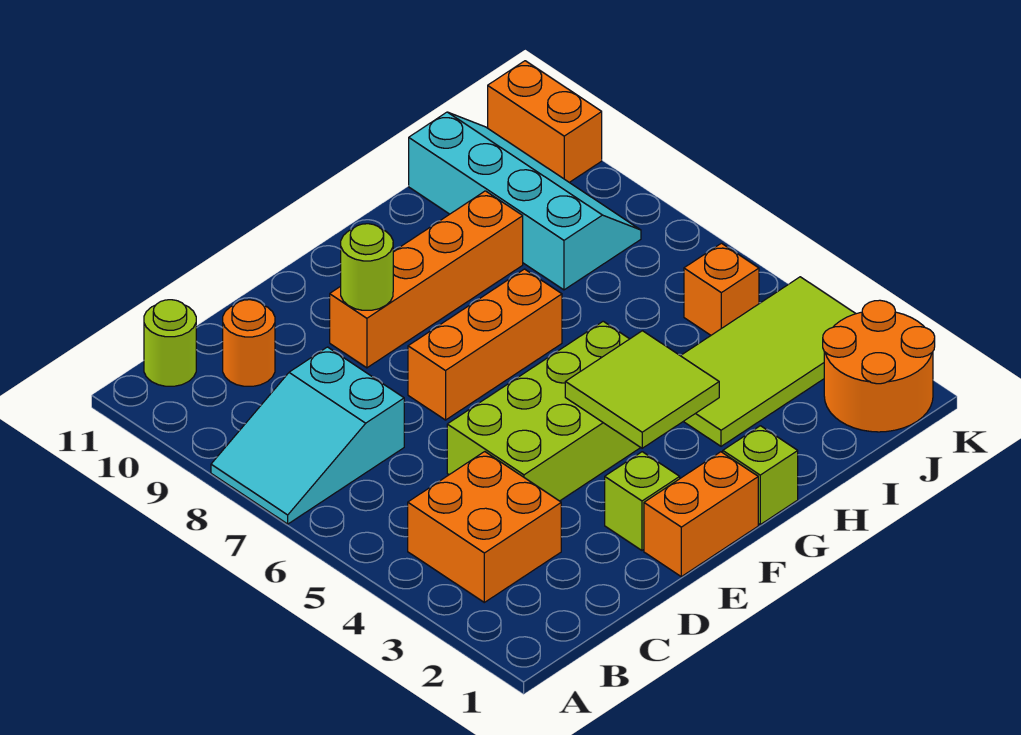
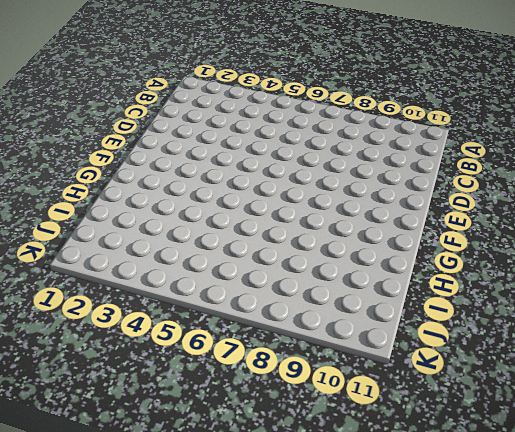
none -> cyan slope A7:C8 level 1 top C
none -> orange brick B3:C4 level 1
none -> lime round brick B11 level 1

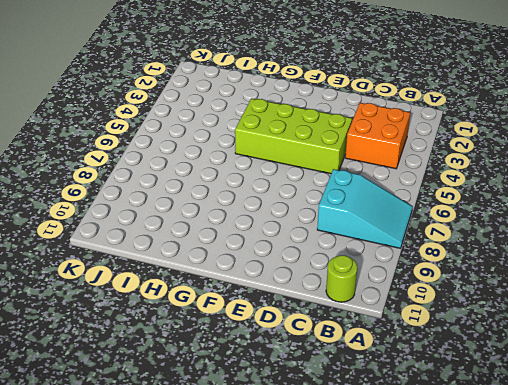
none -> orange round brick C10 level 1
none -> orange brick E1:F1 level 1
none -> lime brick E2 level 1

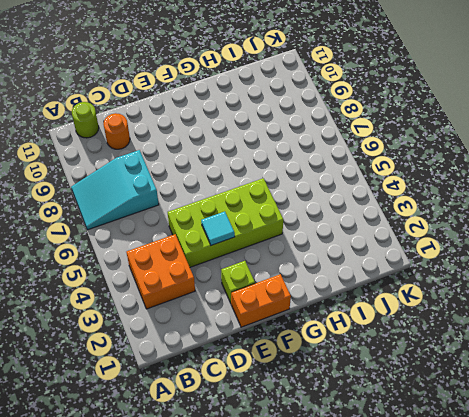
cyan tile E4 level 2 -> none
none -> orange brick E7:G7 level 1
none -> orange brick E9:H9 level 1
none -> lime brick G1 level 1

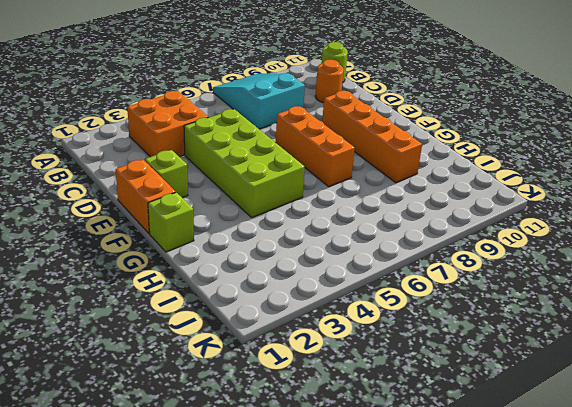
none -> lime tile H3:K4 level 1
none -> cyan slope I8:J11 level 1 top I
none -> orange round brick J1:K2 level 1

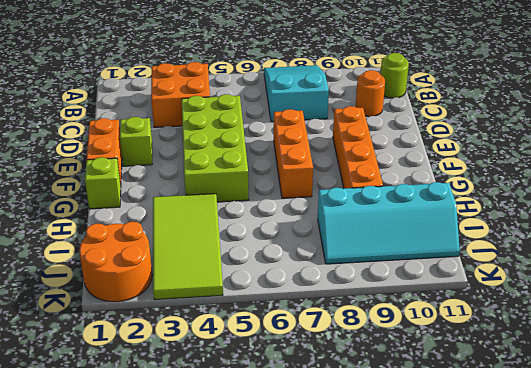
none -> orange brick J5 level 1
none -> orange brick K10:K11 level 1
none -> lime round brick E9 level 2

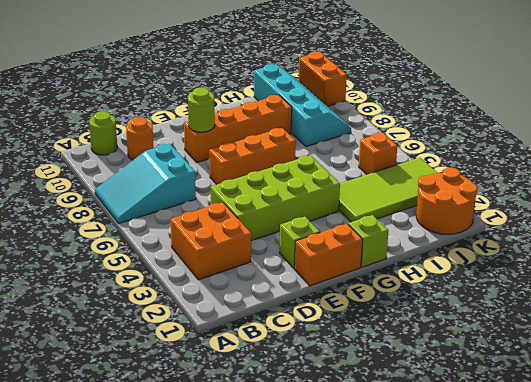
none -> lime tile F3:G4 level 2

